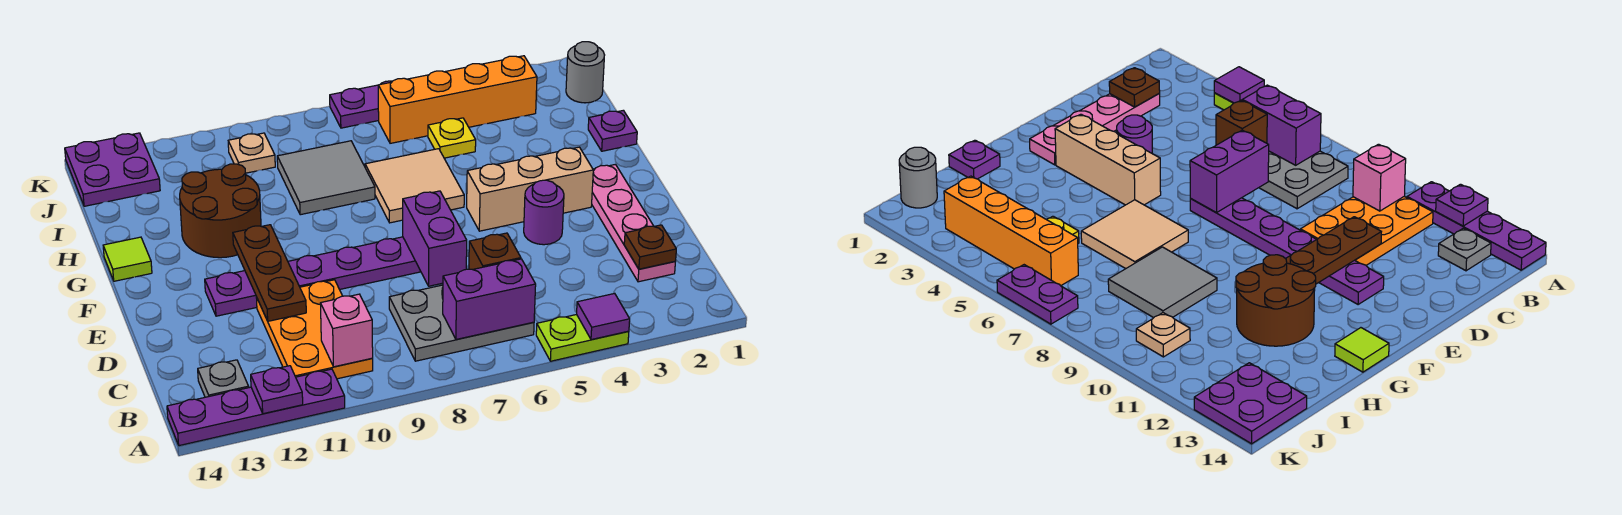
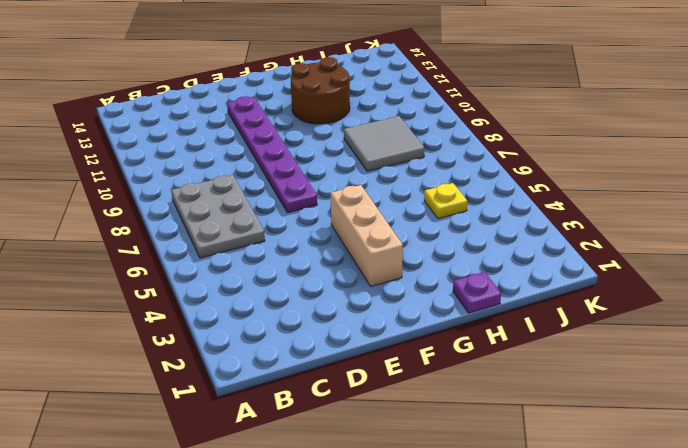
none -> lime plate A4:A5 level 1
none -> purple plate A11:A14 level 1
none -> orange plate B10:D11 level 1

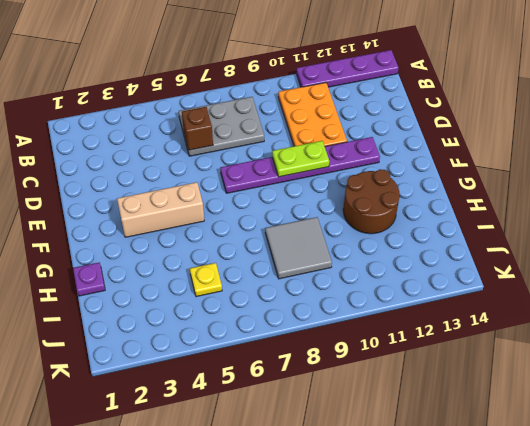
lime plate E9:E10 level 2 -> lime plate A4:A5 level 1
none -> grey plate B13 level 1
none -> pink plate C2:F2 level 1
none -> purple round brick E4 level 1

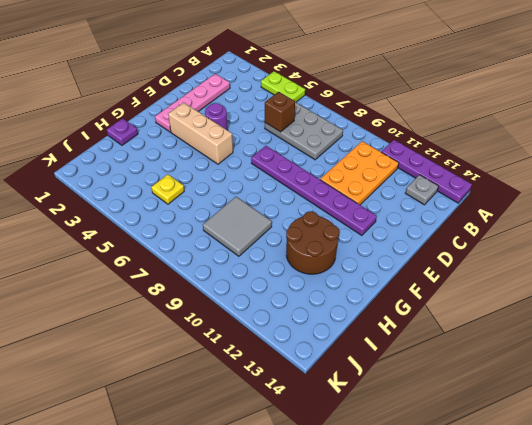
none -> tan tile G6:H7 level 1
none -> lime tile G14 level 1
none -> grey round brick J1 level 1

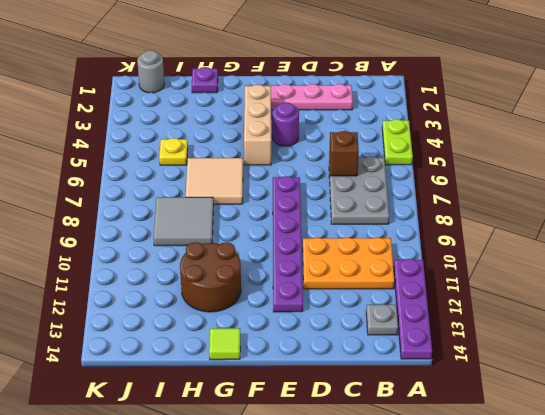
none -> orange brick J3:J6 level 1
none -> tan plate J10 level 1
none -> purple plate J13:K14 level 1

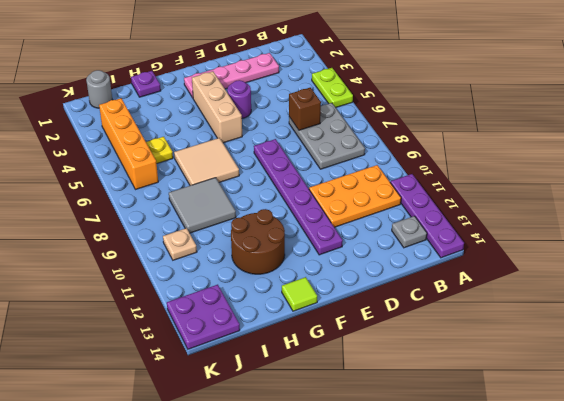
none -> purple plate K6:K7 level 1
none -> purple tile A4 level 2
none -> purple plate A12 level 2

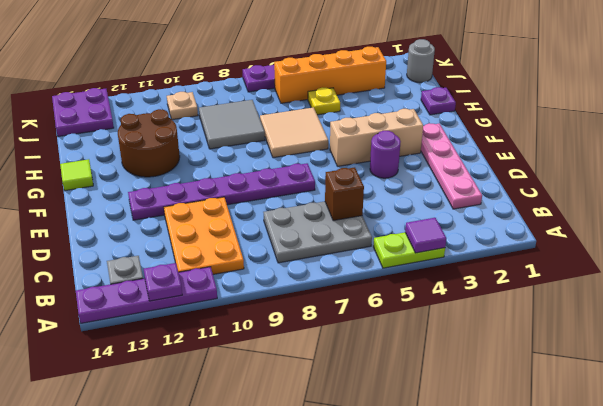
none -> purple brick B6:B7 level 2
none -> pink brick B10 level 2
none -> brown plate C2 level 2

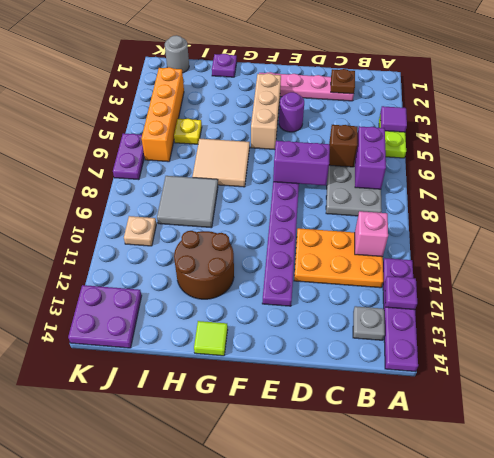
none -> brown plate D11:F11 level 2

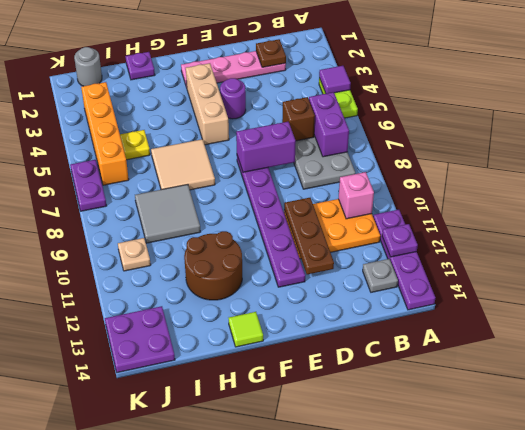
brown plate D10:D12 level 2 -> brown plate D11:F11 level 2

